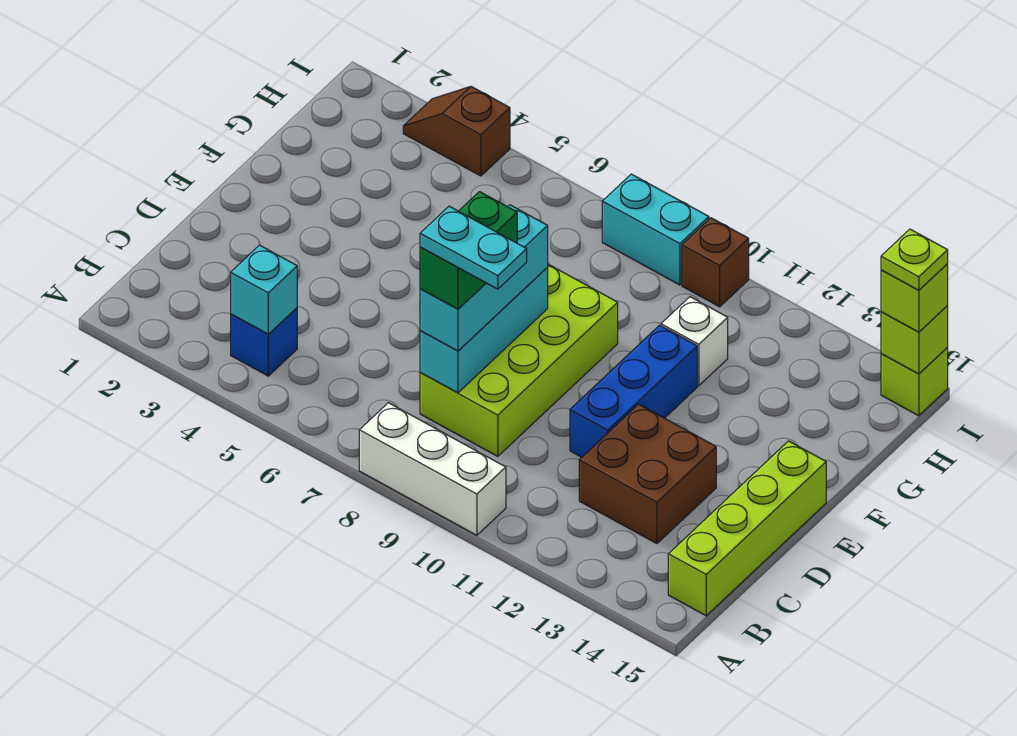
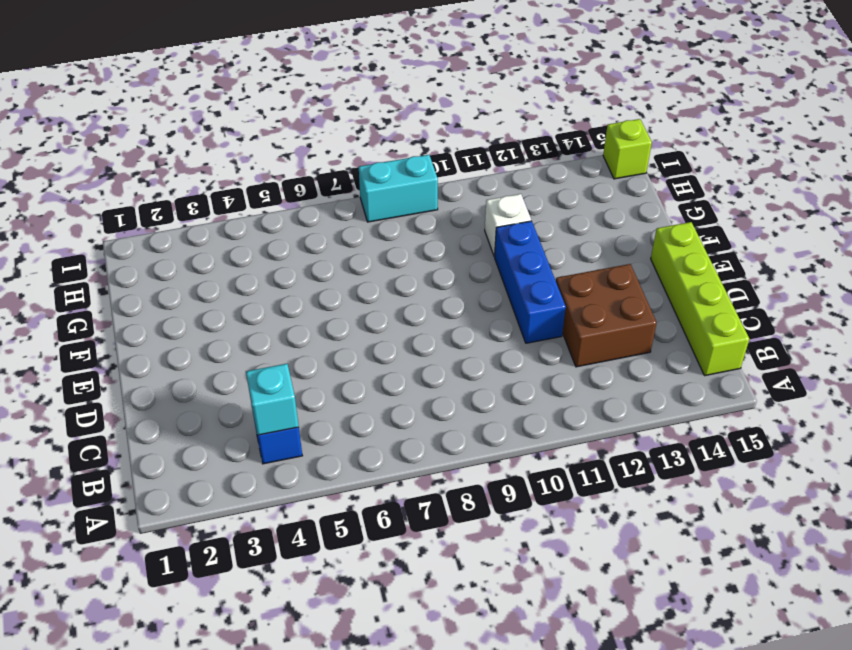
none -> white brick A8:A10 level 1
none -> lime brick C8:F9 level 1
none -> brown slope I3:I4 level 1 top 4

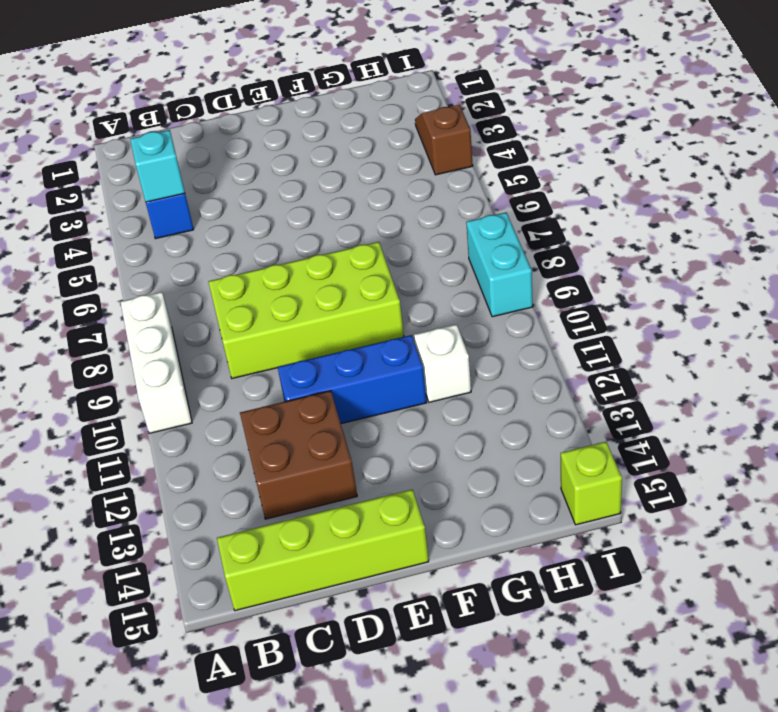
none -> brown brick I10 level 1
none -> cyan brick C8:E8 level 2
none -> lime brick I15 level 2

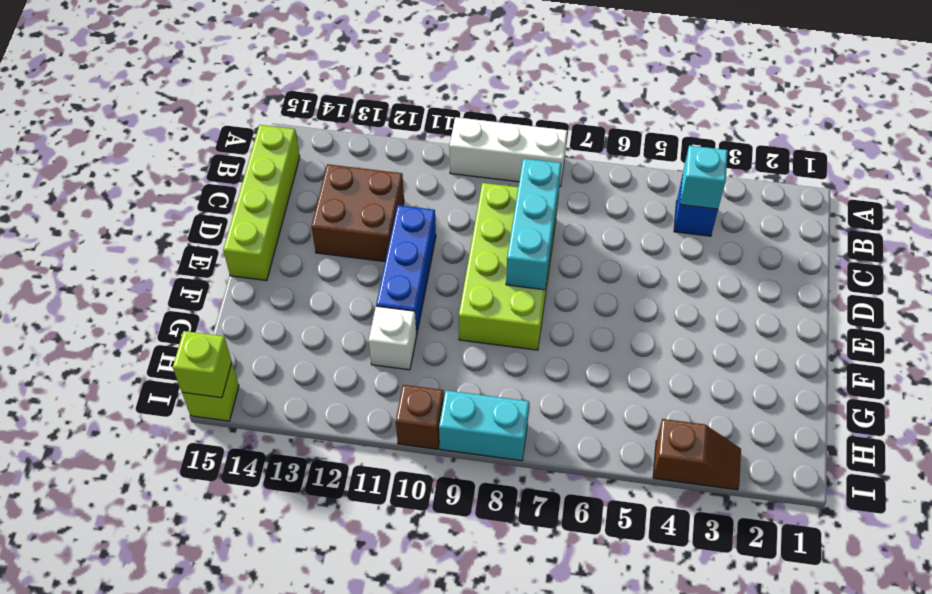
none -> cyan brick C8:E8 level 3
none -> lime brick I15 level 3
none -> green brick C8:D8 level 4

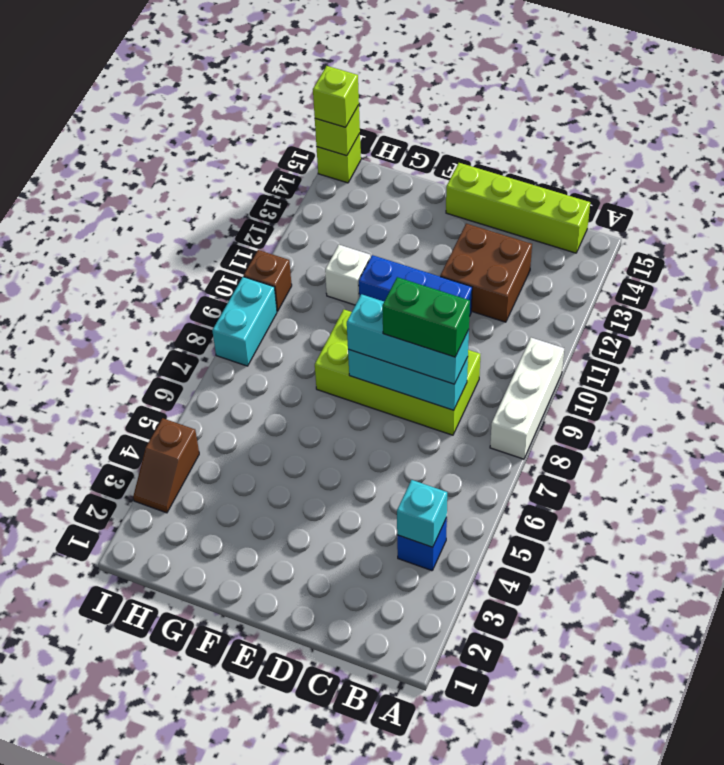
none -> lime plate I15 level 4
none -> cyan plate C8:C9 level 5

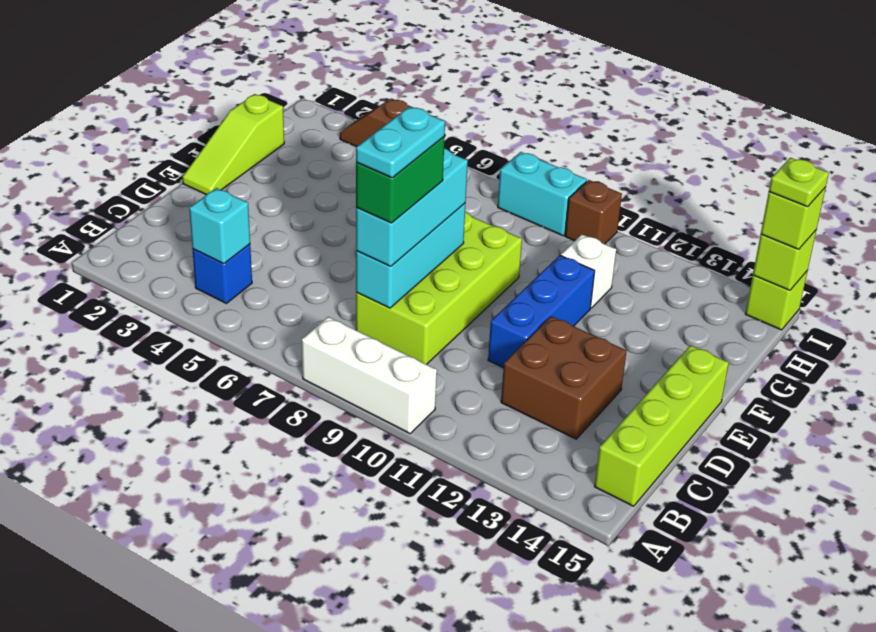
cyan plate C8:D8 level 5 -> cyan plate C8:C9 level 5
lime slope E1:G1 level 1 top G -> none

